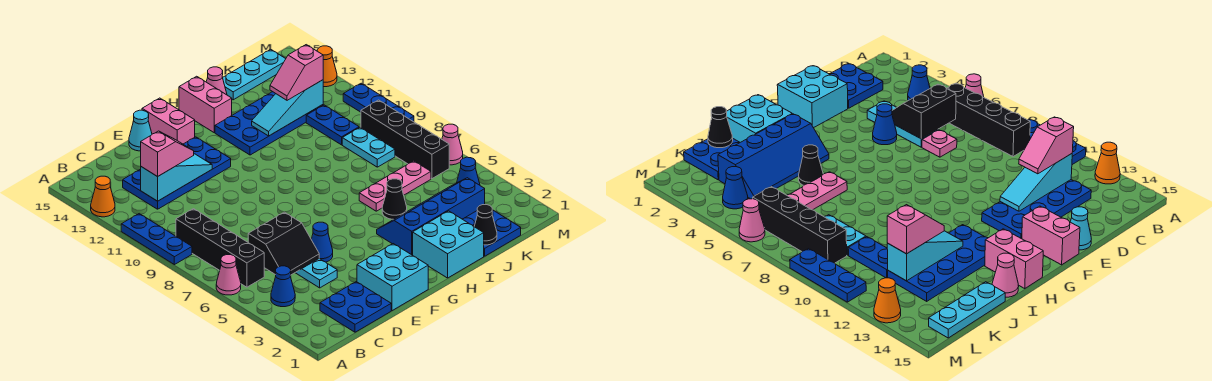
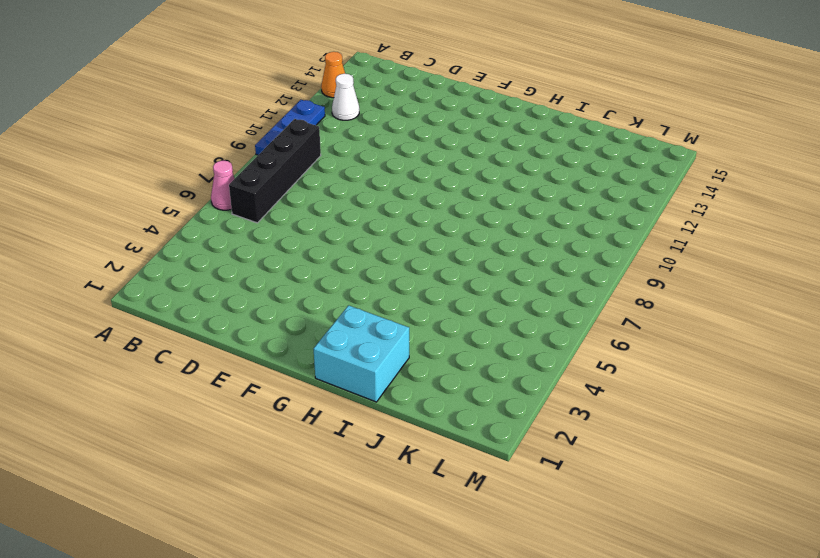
white cone B12 level 1 -> none
none -> blue cone B4 level 1
none -> blue plate C1:D2 level 1
none -> blue plate C12:F13 level 1
none -> cyan plate D4:D6 level 1

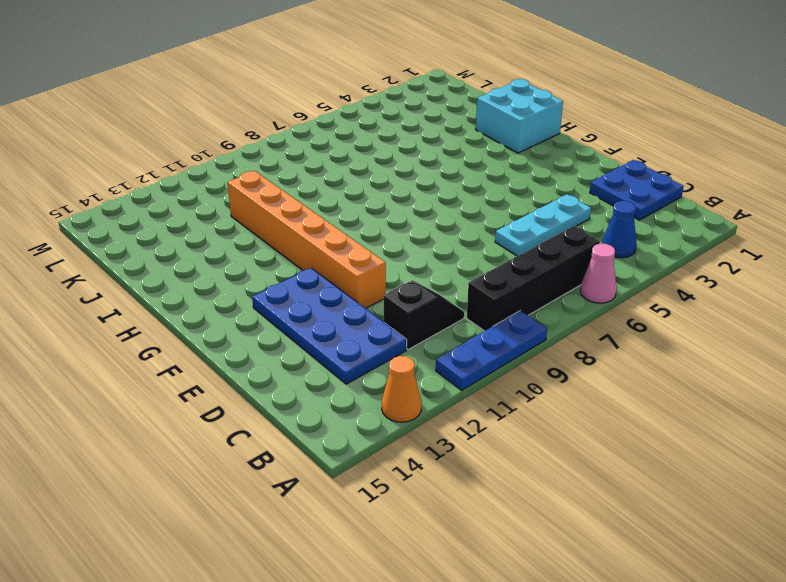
black slope C10:C11 level 1 top 11 -> none
orange brick E11:J11 level 1 -> none
none -> pink plate D7 level 1
none -> cyan brick E1:F2 level 1
none -> blue cone E5 level 1
none -> cyan cone E15 level 1

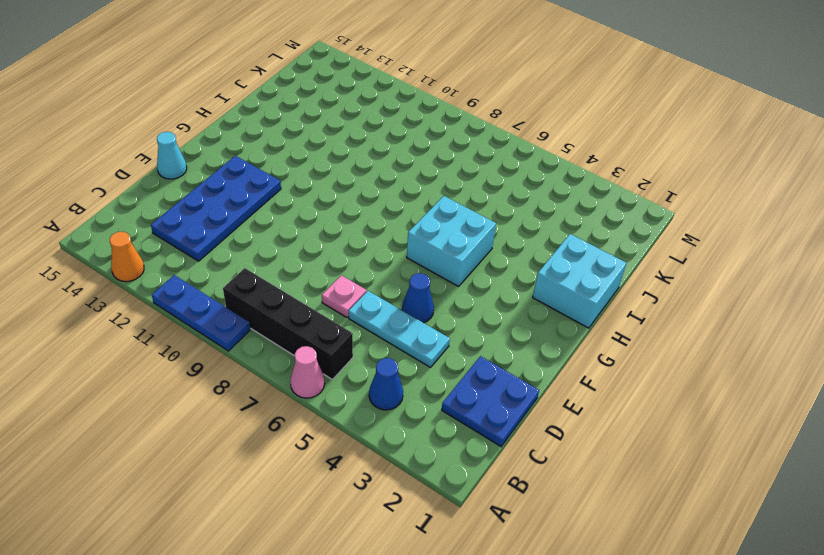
cyan brick G5:H6 level 1 -> cyan brick E1:F2 level 1
none -> pink brick F14:F15 level 1
none -> blue slope H3:K4 level 1 top 3
none -> blue plate H12:K13 level 1
none -> pink brick H14:H15 level 1

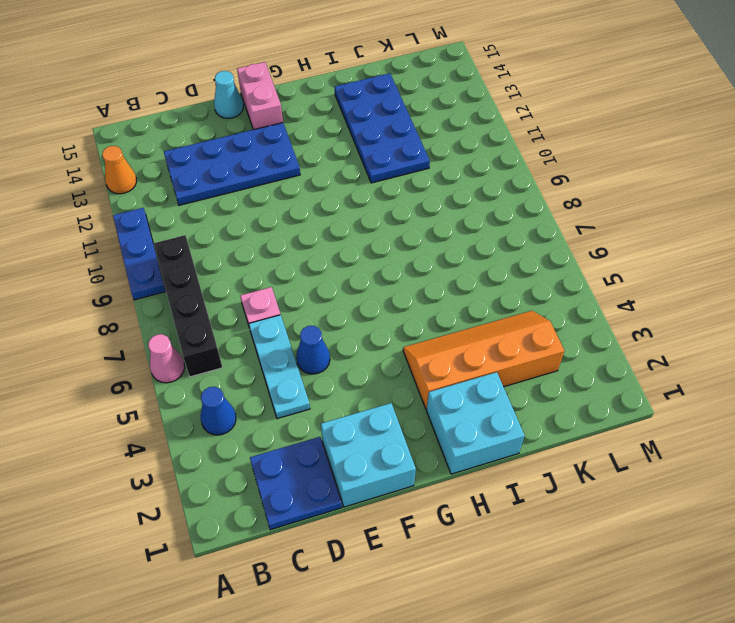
orange slope H3:K4 level 1 top 3 -> blue slope H3:K4 level 1 top 3
blue plate I11:J14 level 1 -> blue plate H12:K13 level 1
none -> pink brick H14:H15 level 1
none -> black cone I5 level 1
none -> pink plate I6:K6 level 1
none -> pink cone I15 level 1

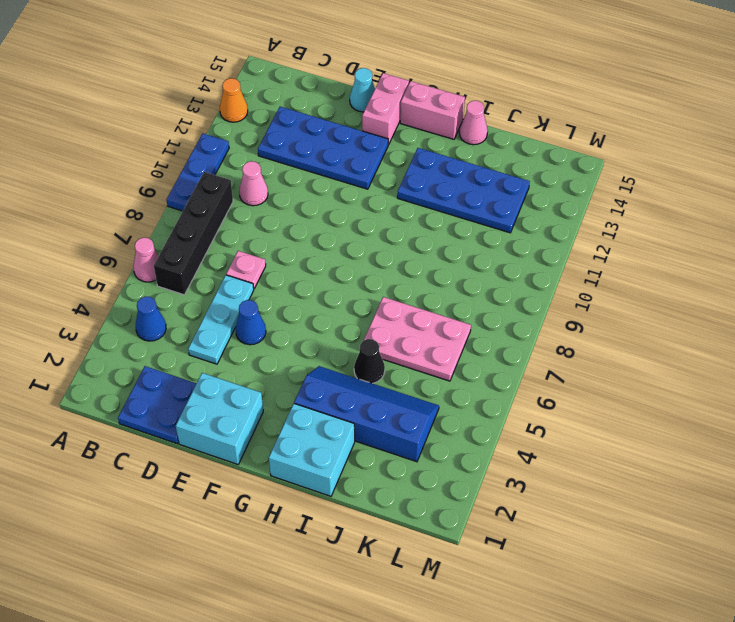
pink cone C10 level 1 -> pink cone M6 level 1
pink brick G15:H15 level 1 -> pink brick H14:H15 level 1
pink plate I6:K7 level 1 -> pink plate I6:K6 level 1
none -> blue plate J1:K2 level 1
none -> cyan plate J15:L15 level 1
none -> cyan plate K8:K9 level 1
none -> blue plate K10:K11 level 1

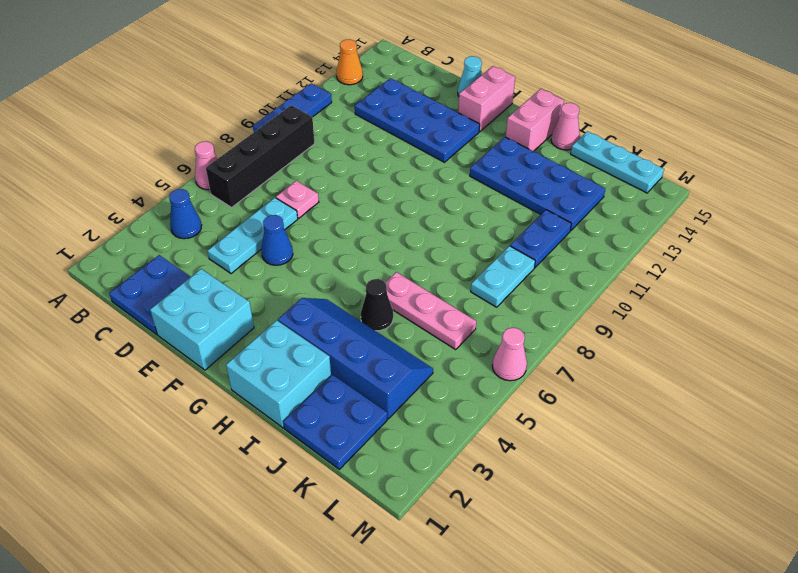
none -> blue cone L4 level 1
none -> black brick L6:L9 level 1
none -> blue plate M9:M11 level 1
none -> orange cone M13 level 1

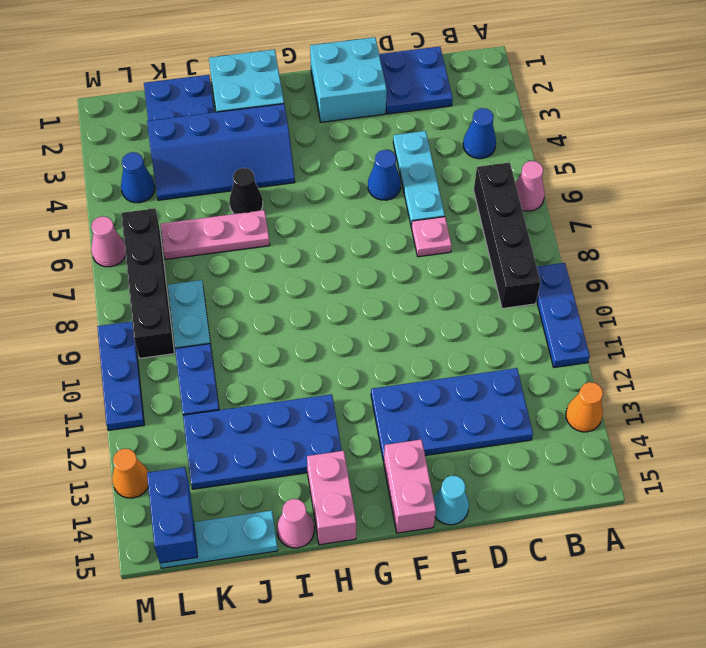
blue brick L14:L15 level 2 -> none
none -> black slope C5:D6 level 2 top 6
none -> cyan slope C12:E12 level 2 top C
none -> cyan slope I12:K12 level 2 top K
none -> black cone J1 level 2

